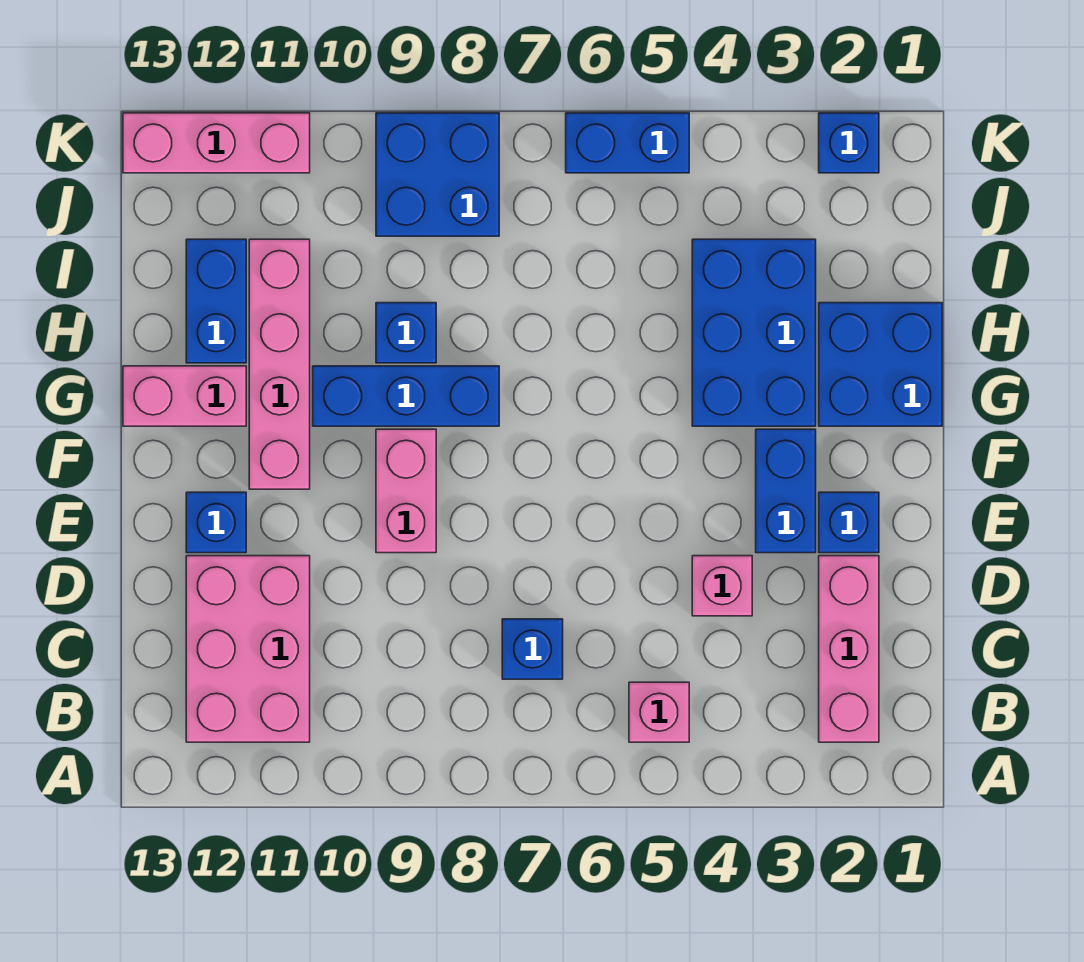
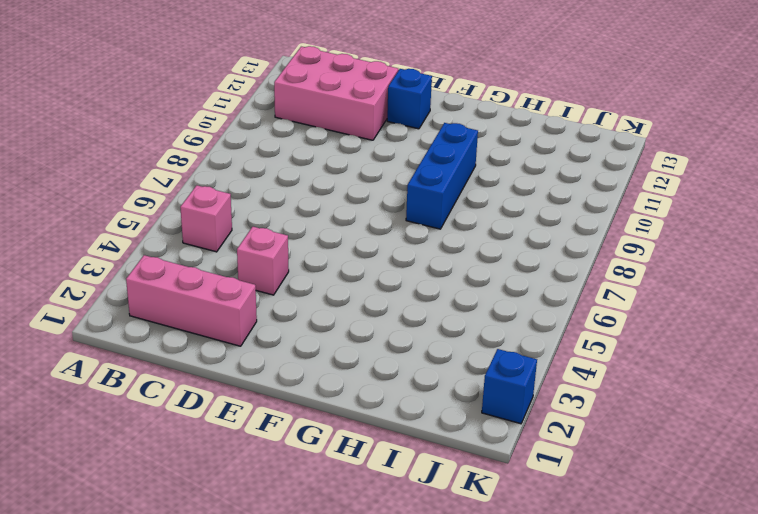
none -> blue brick C7 level 1
none -> blue brick E2 level 1
none -> blue brick E3:F3 level 1

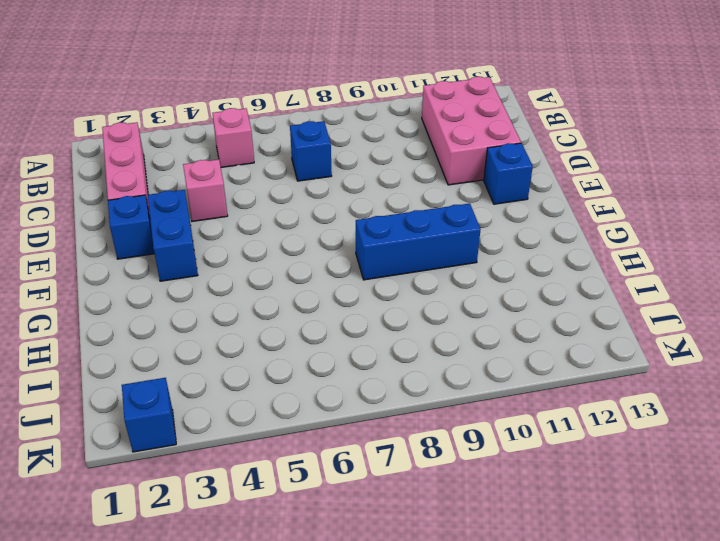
none -> pink brick E9:F9 level 1
none -> pink brick F11:I11 level 1
none -> blue brick G1:H2 level 1

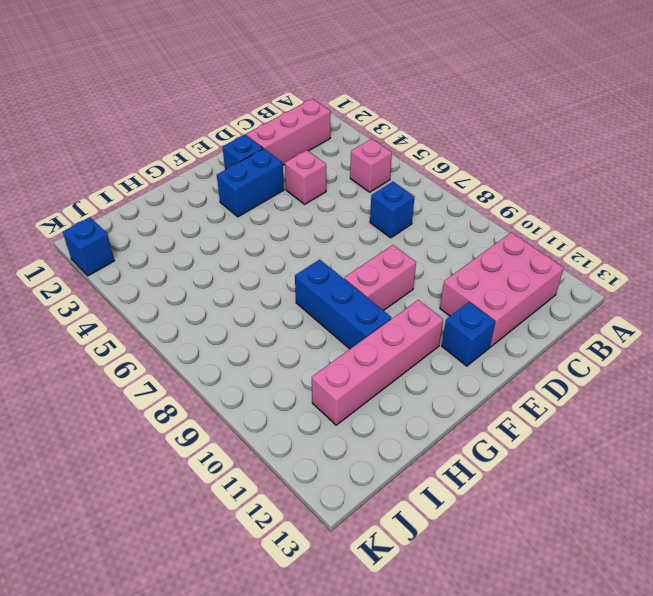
none -> blue brick G1:H2 level 1
none -> blue brick G3:I4 level 1
none -> pink brick G12:G13 level 1

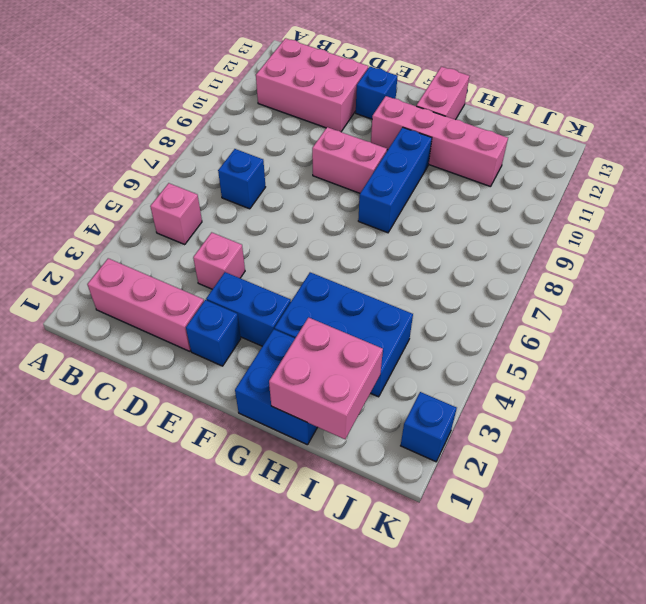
pink brick H1:I2 level 2 -> none
none -> blue brick H9 level 1
none -> blue brick H12:I12 level 1
none -> blue brick J8:K9 level 1

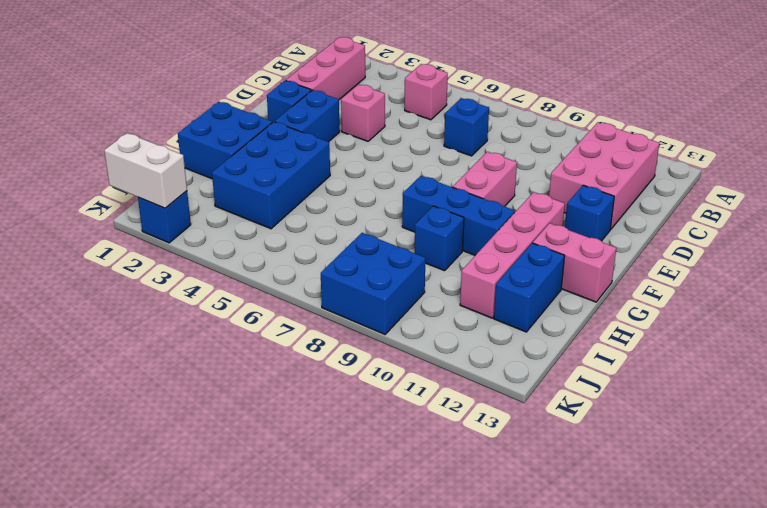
white brick K1:K2 level 2 -> none
none -> blue brick K5:K6 level 1
none -> pink brick K11:K13 level 1

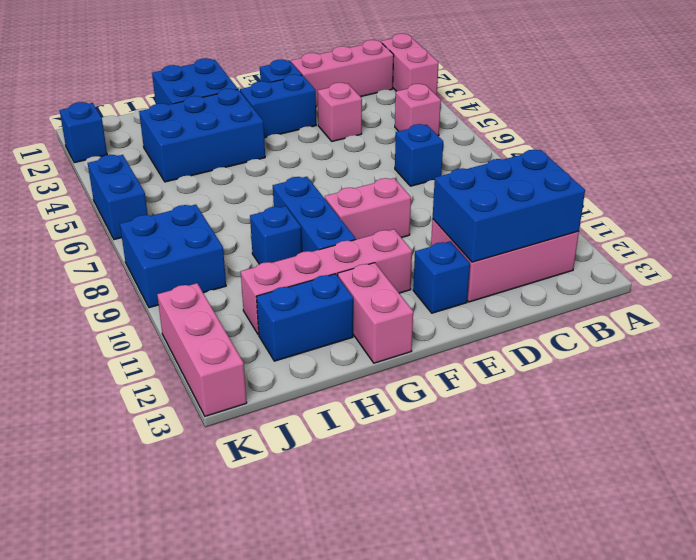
pink brick A2:A3 level 1 -> none
blue brick B11:D12 level 2 -> none

